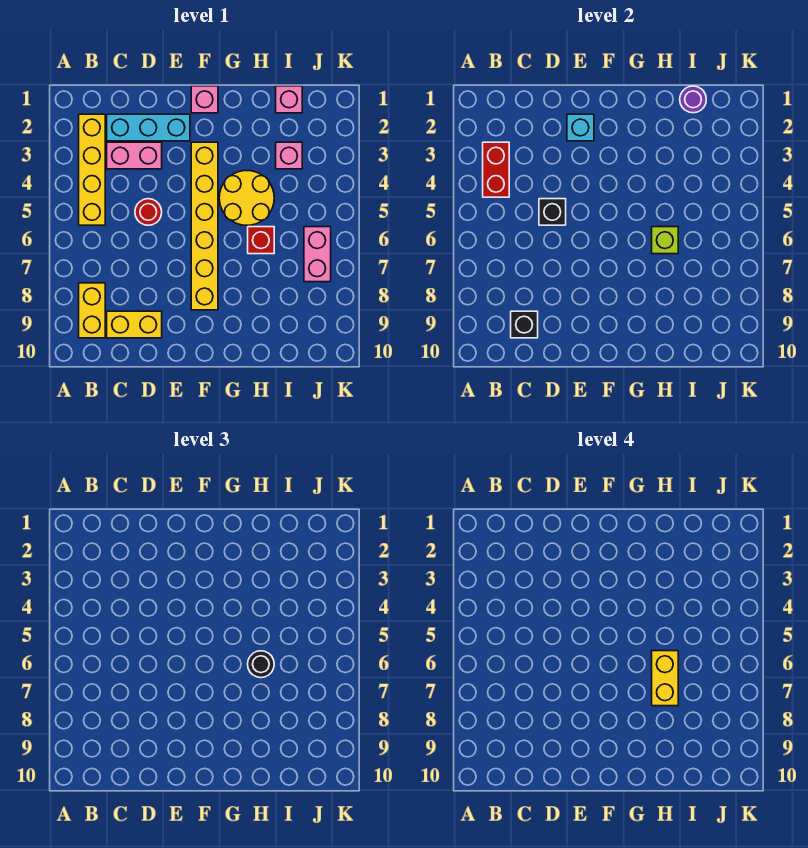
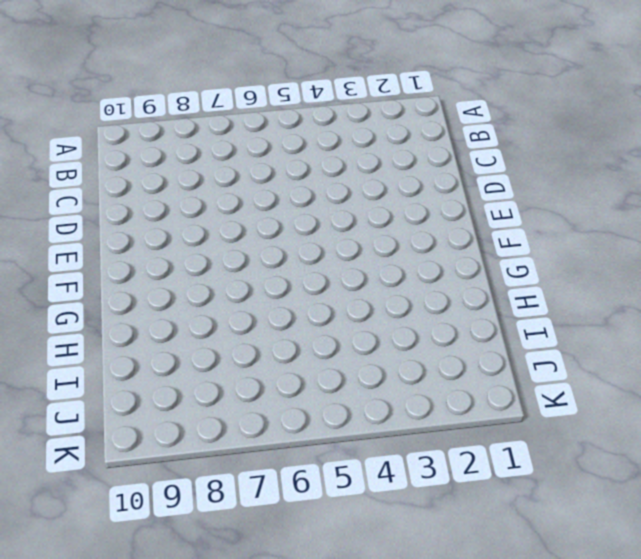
none -> yellow brick B2:B5 level 1
none -> yellow brick B8:B9 level 1
none -> cyan brick C2:E2 level 1

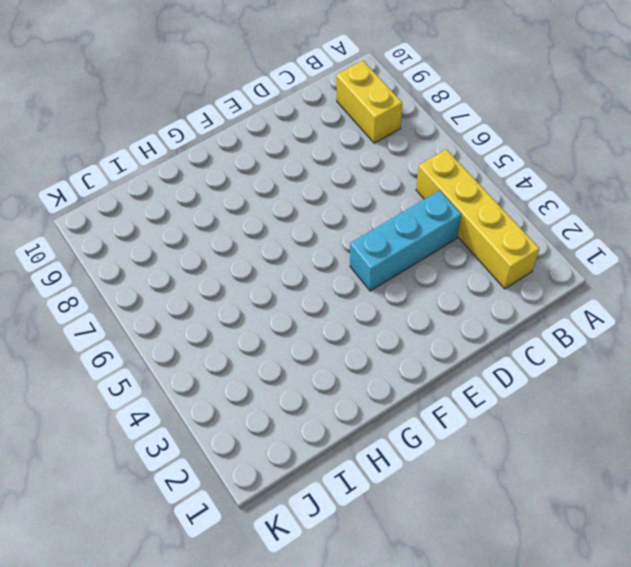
cyan brick C4:E4 level 1 -> cyan brick C2:E2 level 1
none -> pink brick C3:D3 level 1
none -> yellow brick C9:D9 level 1
none -> red round brick D5 level 1

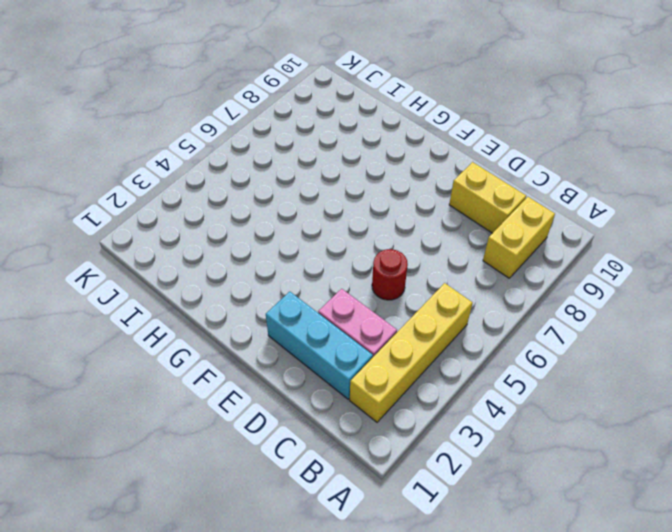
none -> pink brick F1 level 1
none -> yellow brick F3:F8 level 1
none -> yellow round brick G4:H5 level 1

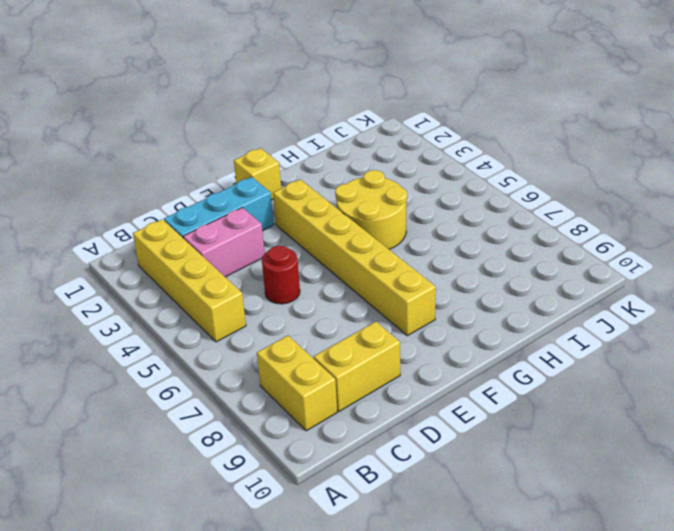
yellow brick F1 level 1 -> pink brick F1 level 1
none -> red brick H6 level 1
none -> pink brick I1 level 1
none -> pink brick I3 level 1

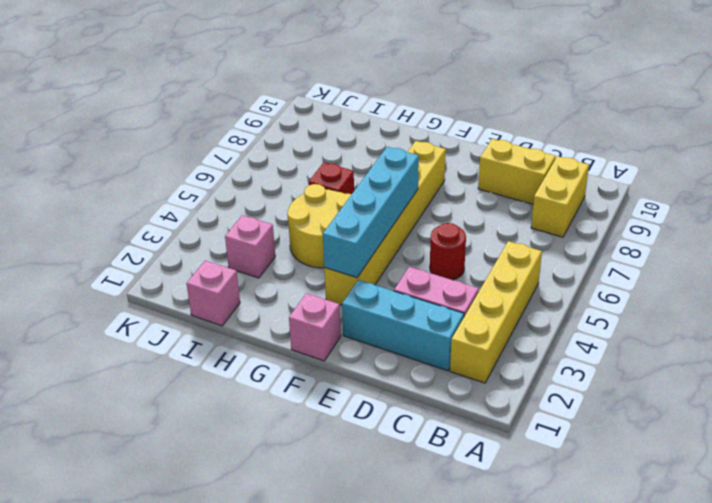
cyan brick F3:F6 level 2 -> none
none -> pink brick J6:J7 level 1
none -> red brick B3:B4 level 2
none -> black brick C9 level 2

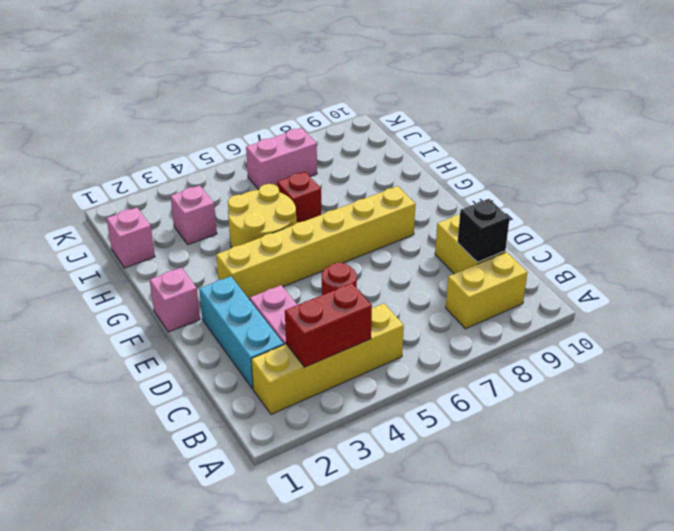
none -> black brick D5 level 2
none -> cyan brick E2 level 2
none -> lime brick H6 level 2

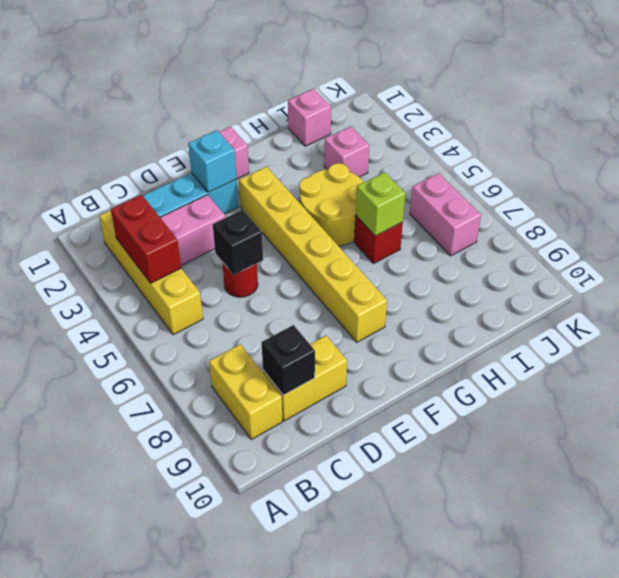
none -> purple round brick I1 level 2
none -> black round brick H6 level 3
none -> yellow brick H6:H7 level 4

